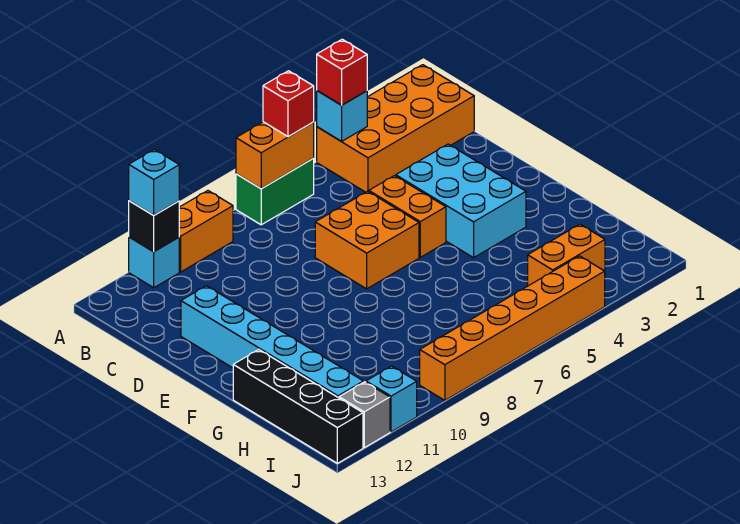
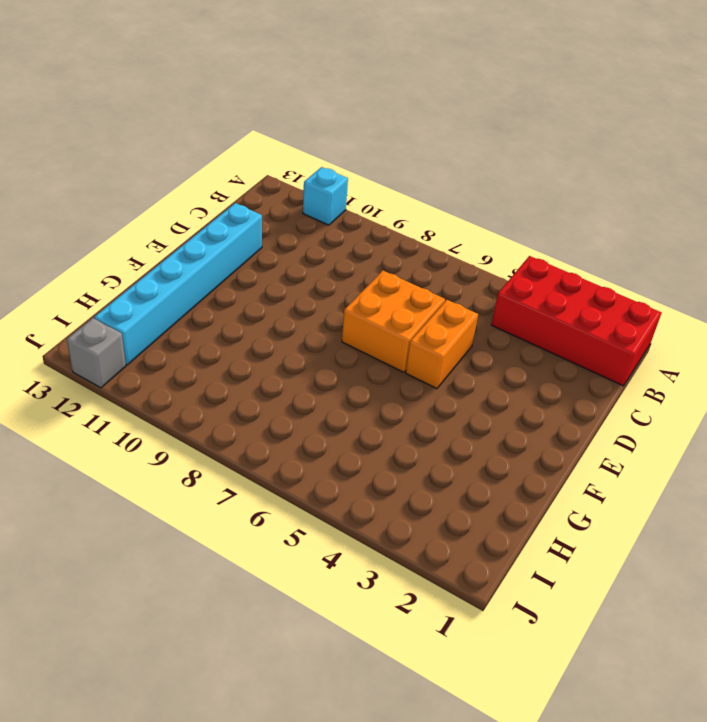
red brick A1:B4 level 1 -> orange brick A1:B4 level 1
none -> green brick A6:A7 level 1
none -> orange brick A9:A10 level 1
none -> cyan brick D3:F4 level 1

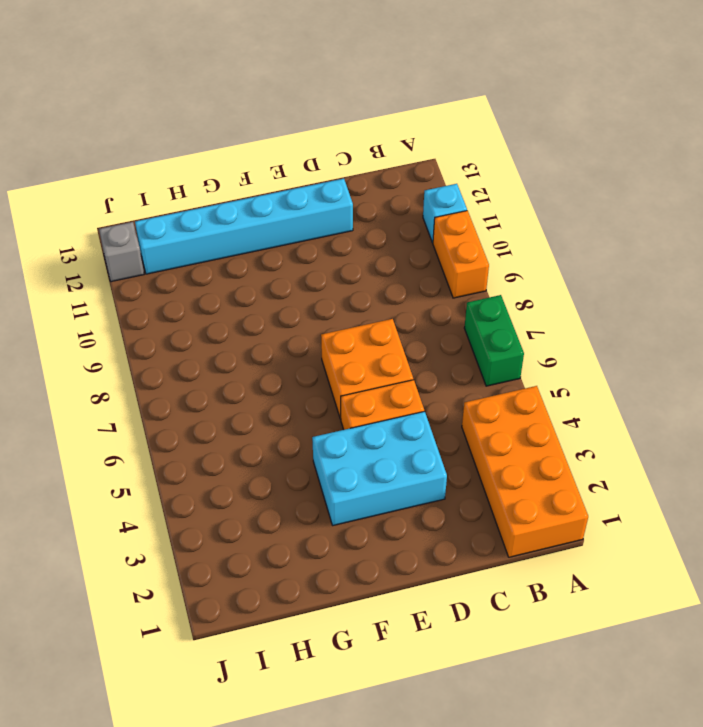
none -> black brick G13:J13 level 1
none -> orange brick I3:I4 level 1
none -> orange brick J4:J9 level 1

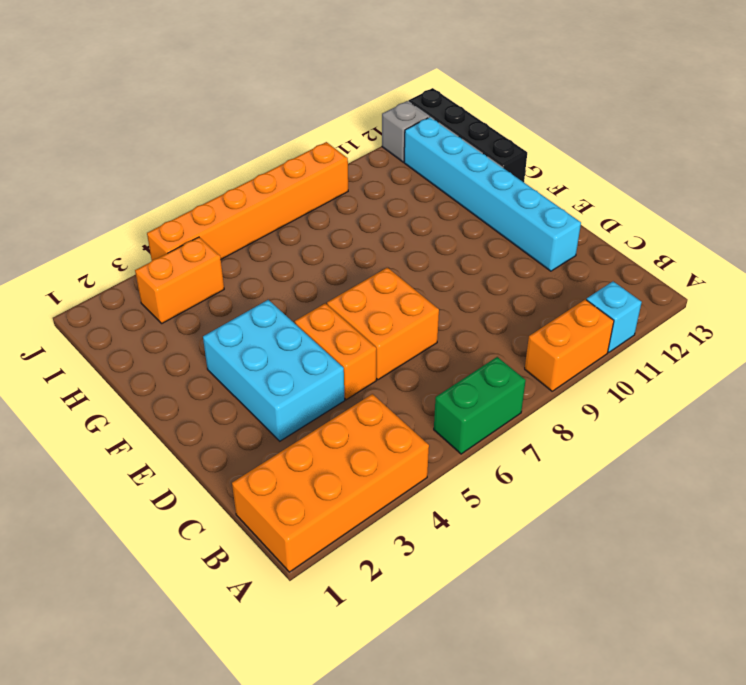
none -> cyan brick J11 level 1
none -> cyan brick A4 level 2
none -> orange brick A6:A7 level 2

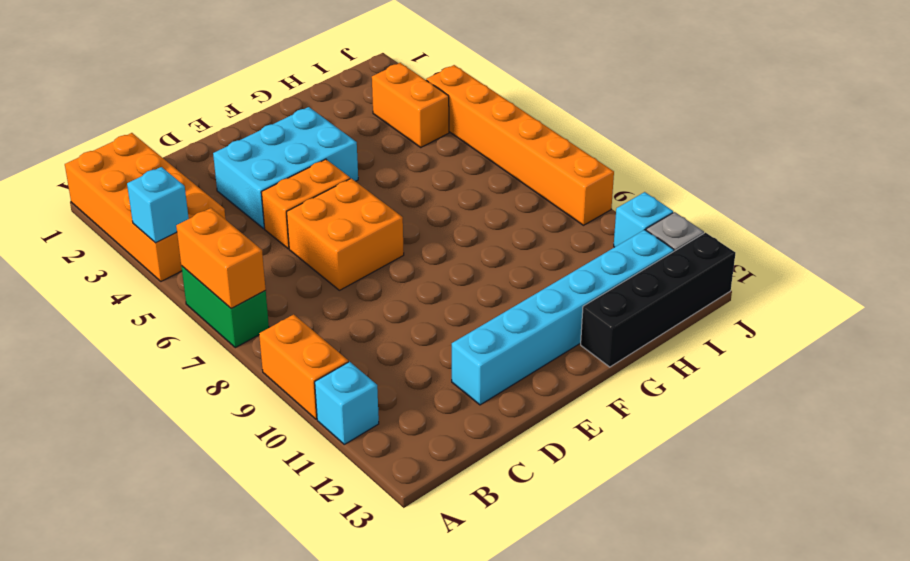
none -> black brick A11 level 2
none -> red brick A4 level 3
none -> red brick A6 level 3

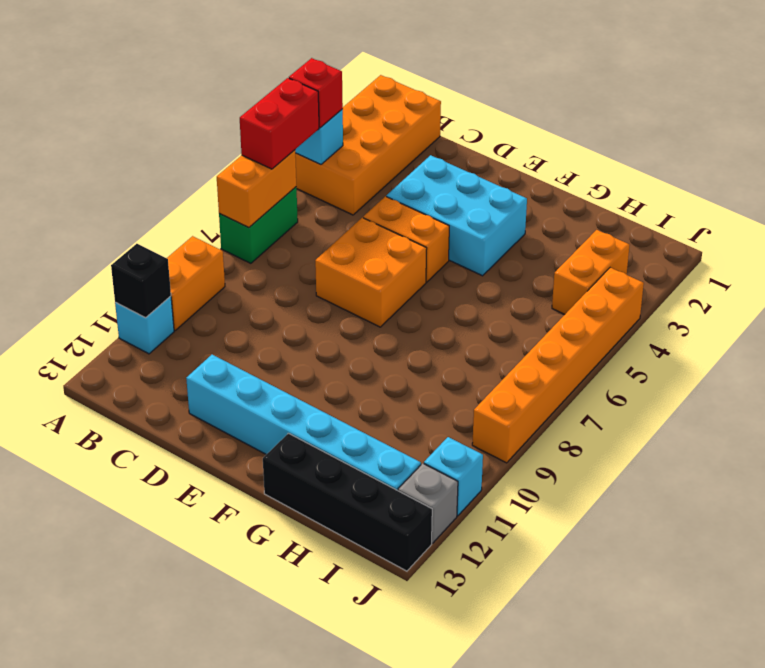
red brick A5:A6 level 3 -> red brick A6 level 3
none -> cyan brick A11 level 3

